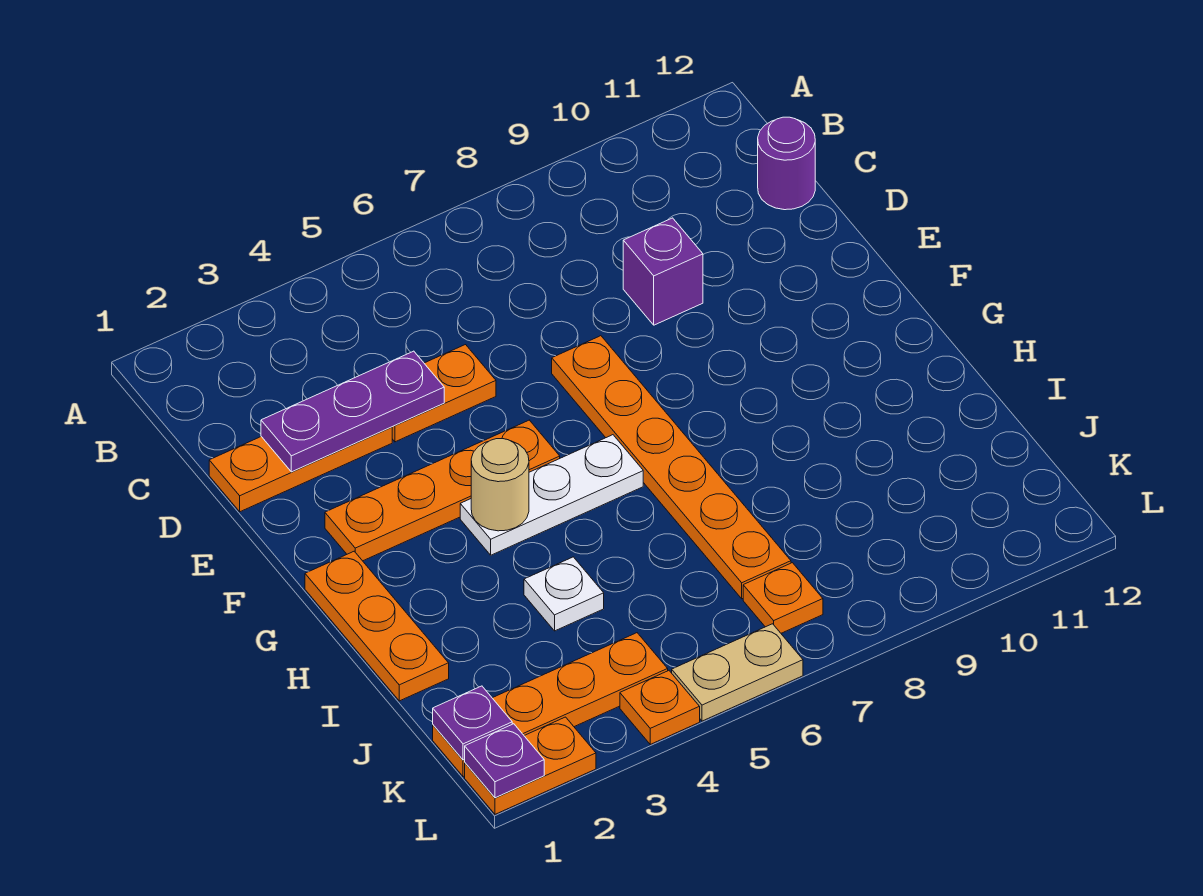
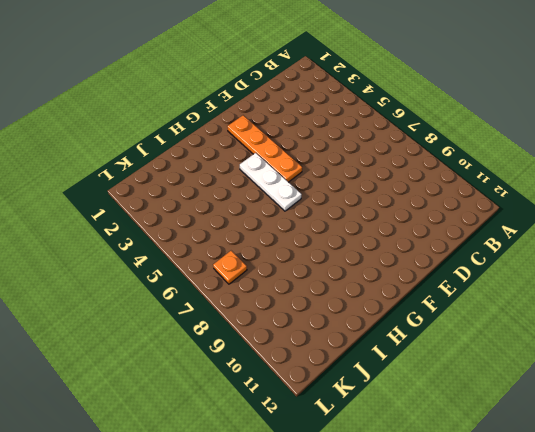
none -> purple round brick C12 level 1
none -> orange plate D1:D3 level 1
none -> orange plate D4:D5 level 1

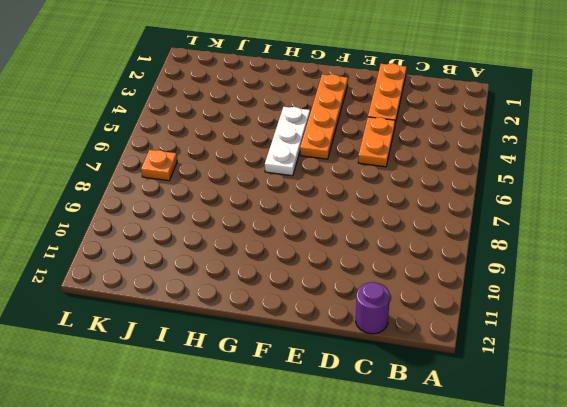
none -> purple brick D9 level 1
none -> orange plate E7:J7 level 1
none -> orange plate G1:I1 level 1

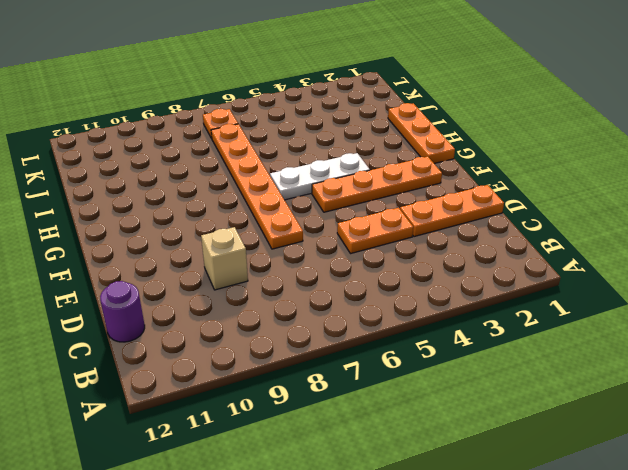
tan brick D9 level 1 -> purple brick D9 level 1
none -> white plate I4 level 1
none -> orange plate K1:K4 level 1
none -> orange plate L1:L2 level 1

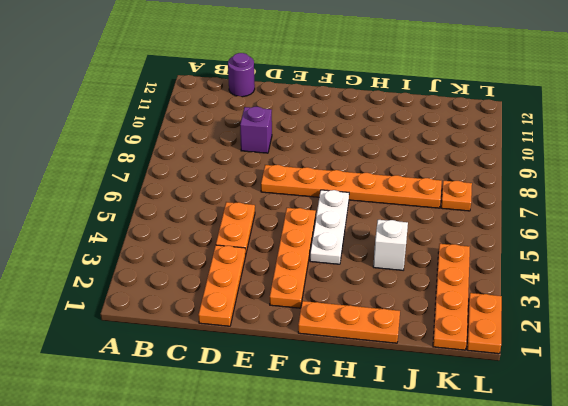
white brick I4 level 1 -> white plate I4 level 1
none -> orange plate L4 level 1
none -> tan plate L5:L6 level 1
none -> purple plate D2:D4 level 2

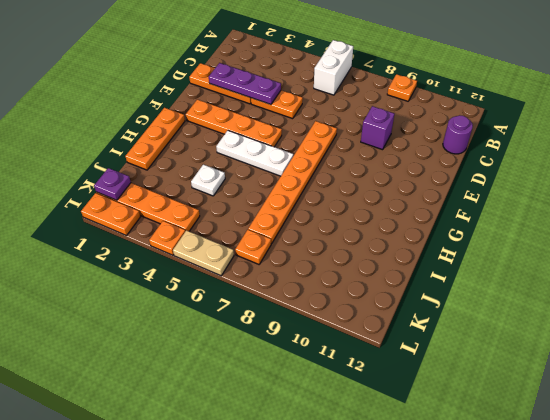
white brick A6:B6 level 1 -> none
orange plate A9 level 1 -> none
none -> tan round brick G4 level 2
none -> purple plate L1 level 2

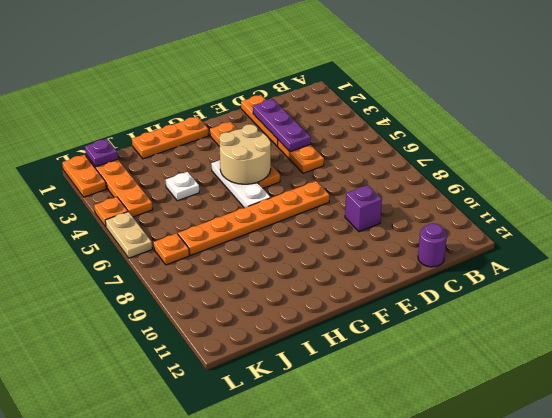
tan round brick F4:G5 level 2 -> tan round brick G4 level 2
none -> purple plate L1 level 2

